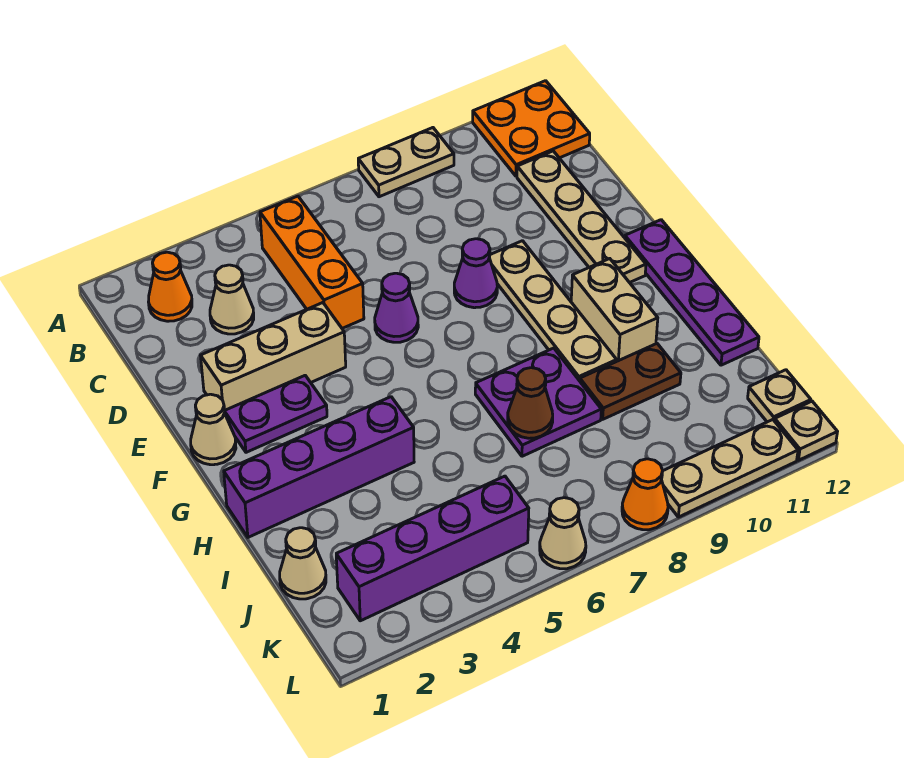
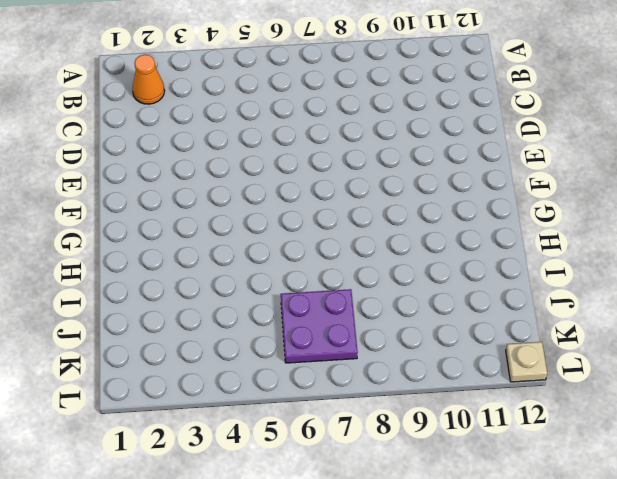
purple plate J6:K7 level 1 -> purple plate H7:I8 level 1
none -> tan plate A8:A9 level 1
none -> orange plate A11:B12 level 1
none -> orange brick B5:D5 level 1

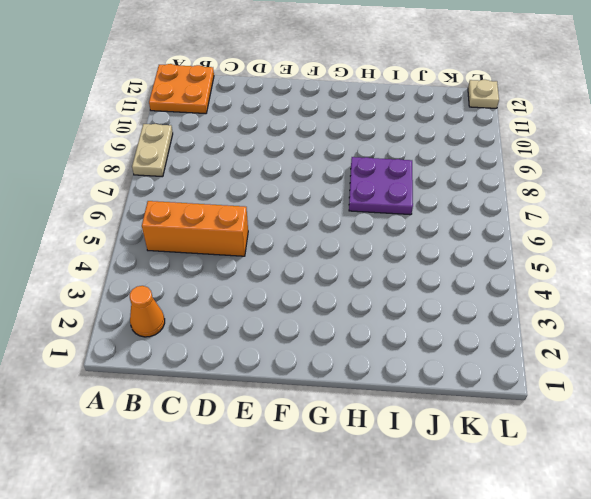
none -> tan cone C3 level 1
none -> tan plate C11:F11 level 1
none -> tan brick E2:E4 level 1

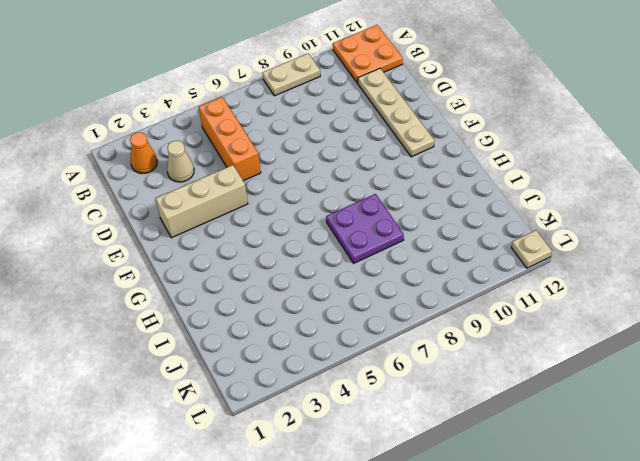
none -> purple cone E6 level 1
none -> purple cone E8 level 1
none -> tan plate E9:H9 level 1

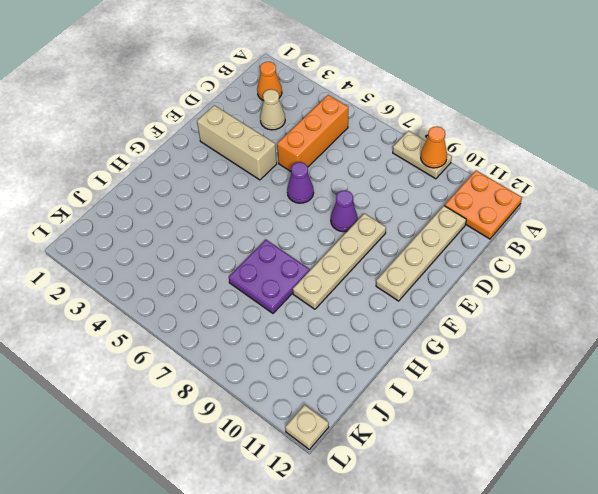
orange cone A9 level 2 -> orange cone L8 level 1
none -> tan cone F1 level 1
none -> purple plate F2:F3 level 1
none -> purple plate F12:I12 level 1

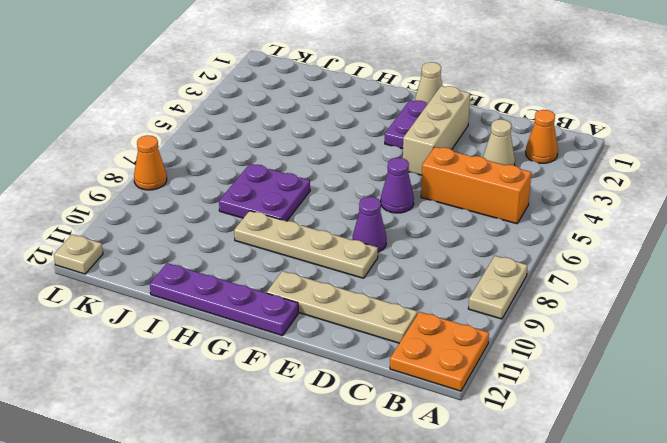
none -> tan brick G10:H10 level 1
none -> purple brick H1:H4 level 1
none -> brown plate I9:I10 level 1

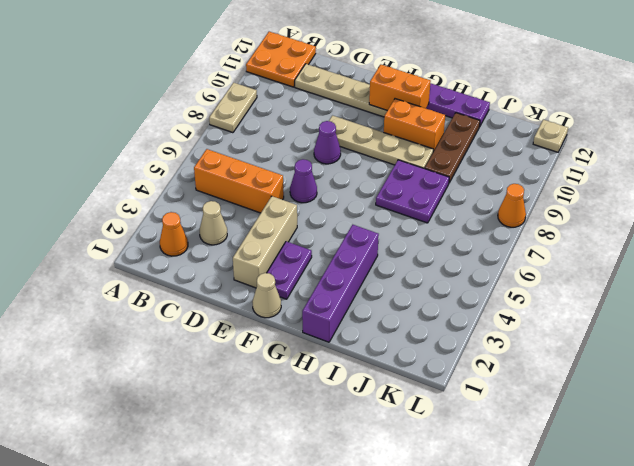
orange brick F11:G11 level 2 -> none
orange brick G10:H10 level 1 -> tan brick G10:H10 level 1
brown plate I9:I11 level 1 -> brown plate I9:I10 level 1
none -> tan cone J1 level 1
none -> purple brick K2:K5 level 1
none -> tan plate K12 level 1

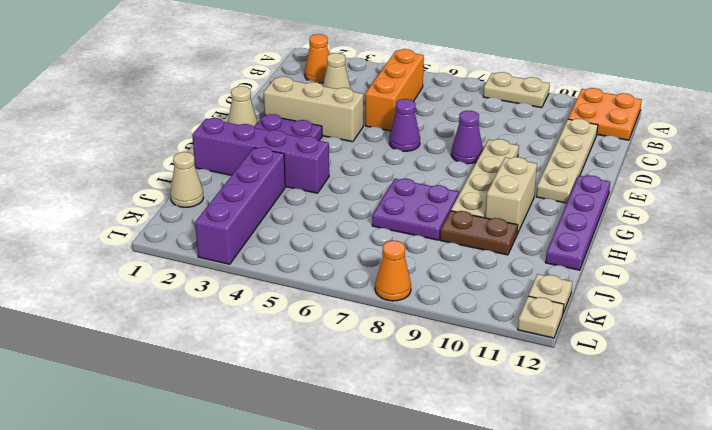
purple brick I3:L3 level 1 -> purple brick K2:K5 level 1
none -> tan cone L6 level 1
none -> tan plate L9:L11 level 1
none -> brown cone I7 level 2

